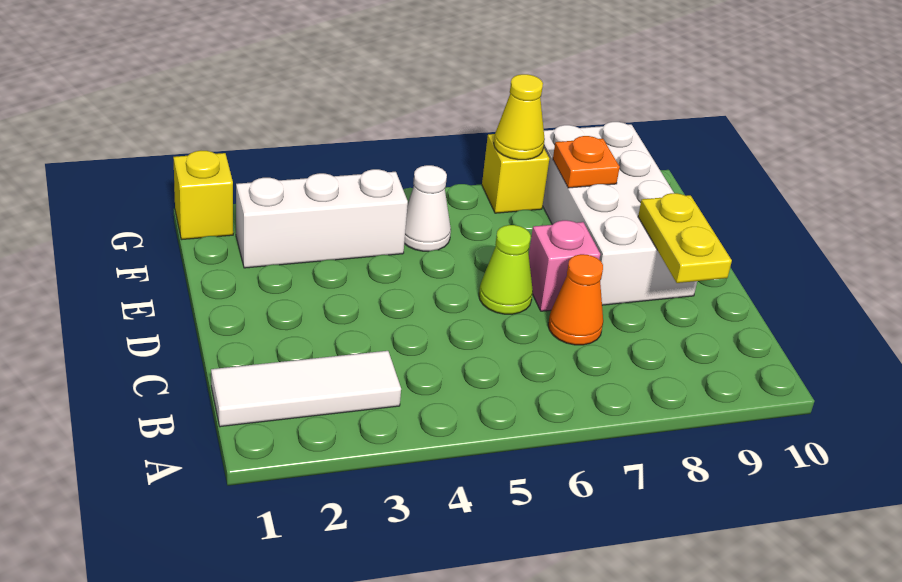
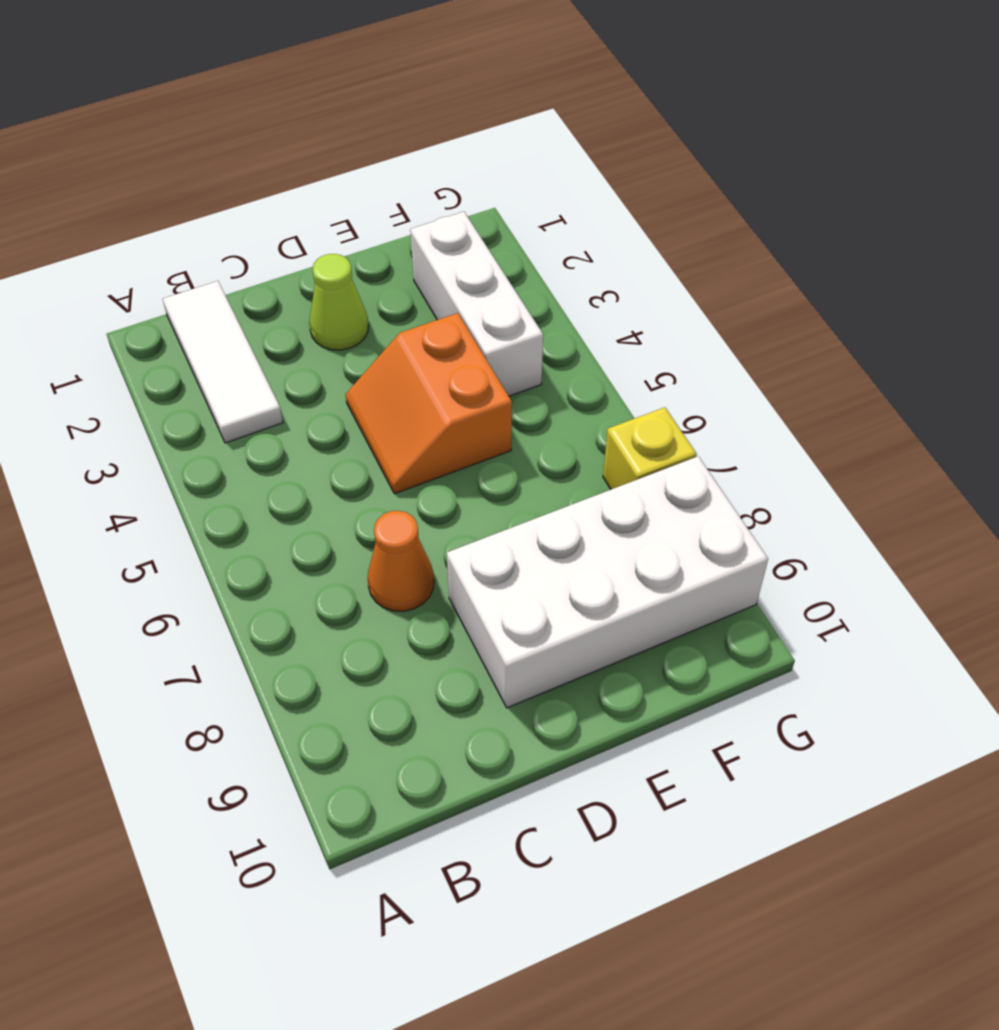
lime cone D2 level 1 -> lime cone D6 level 1
orange slope D4:E5 level 1 top E -> none
none -> pink brick D7 level 1
none -> white cone F5 level 1
none -> yellow brick G1 level 1

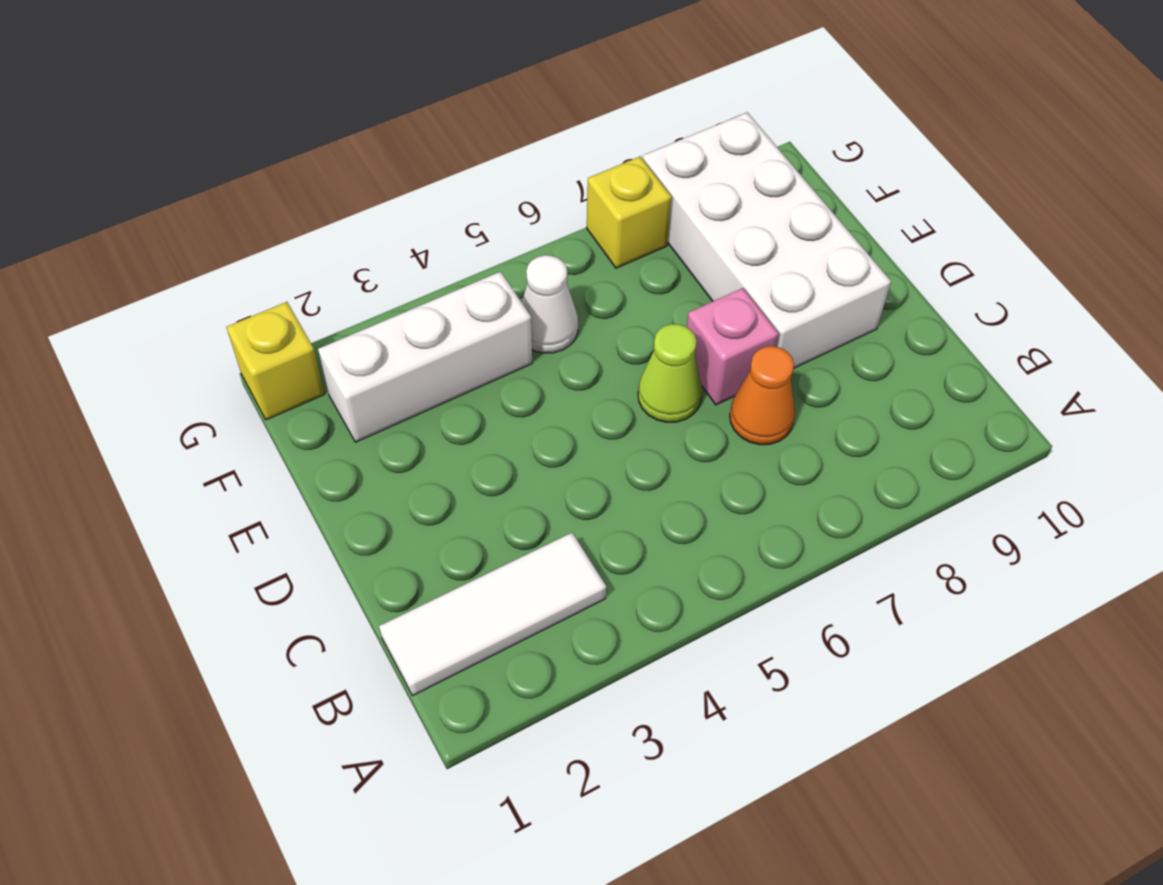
none -> yellow plate C9:D9 level 2
none -> orange plate F8 level 2
none -> yellow cone G7 level 2

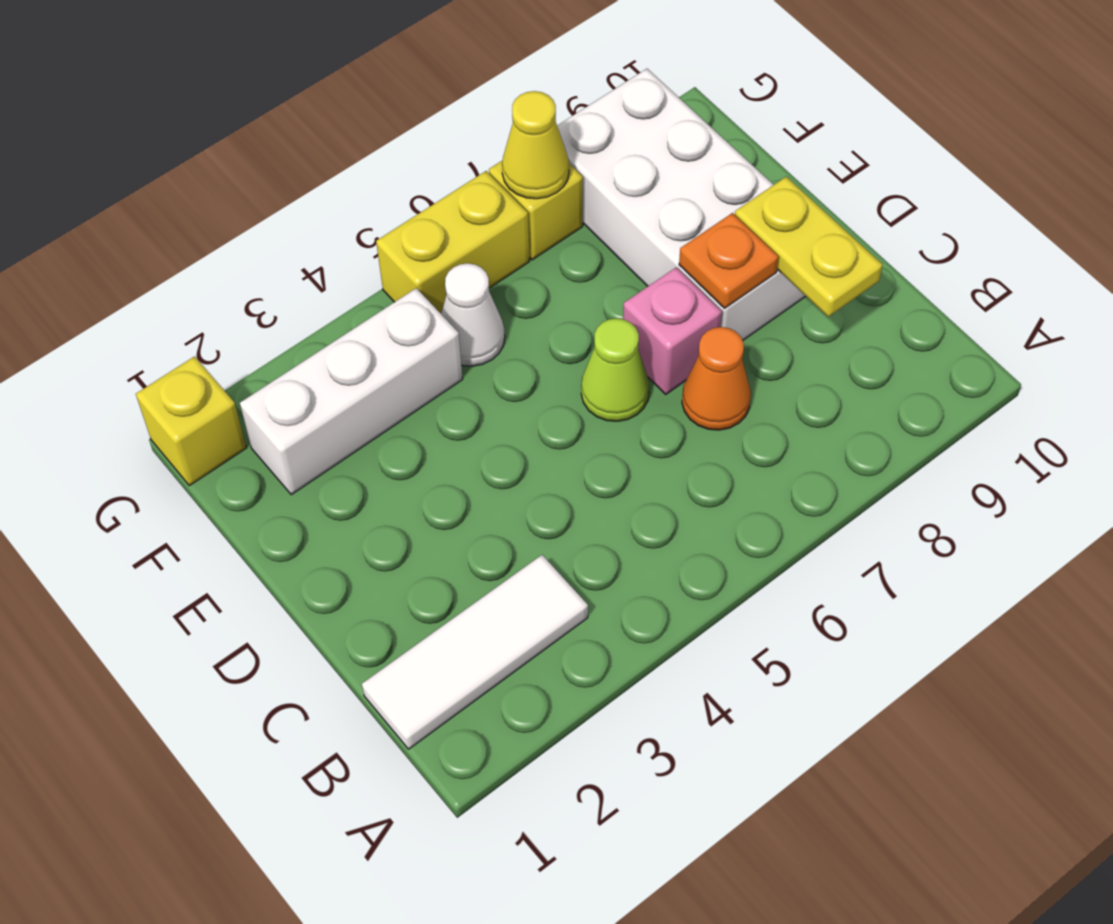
orange plate D8 level 2 -> orange plate F8 level 2
yellow brick G5:G6 level 1 -> none

